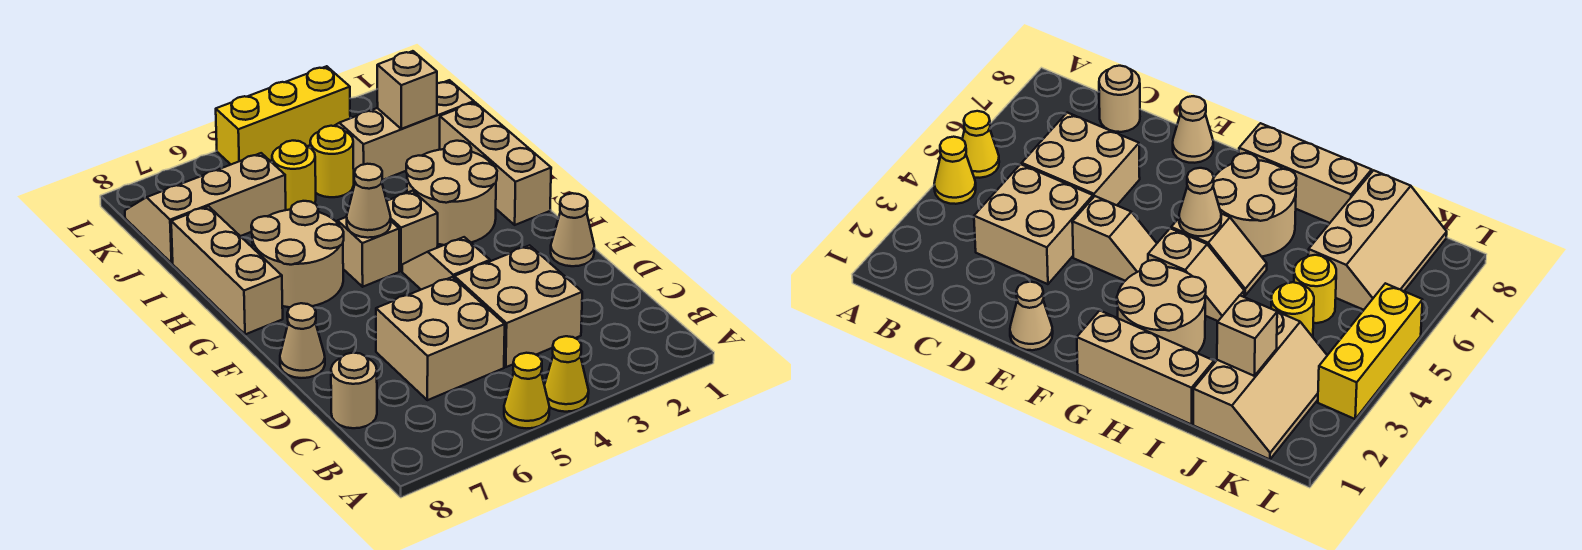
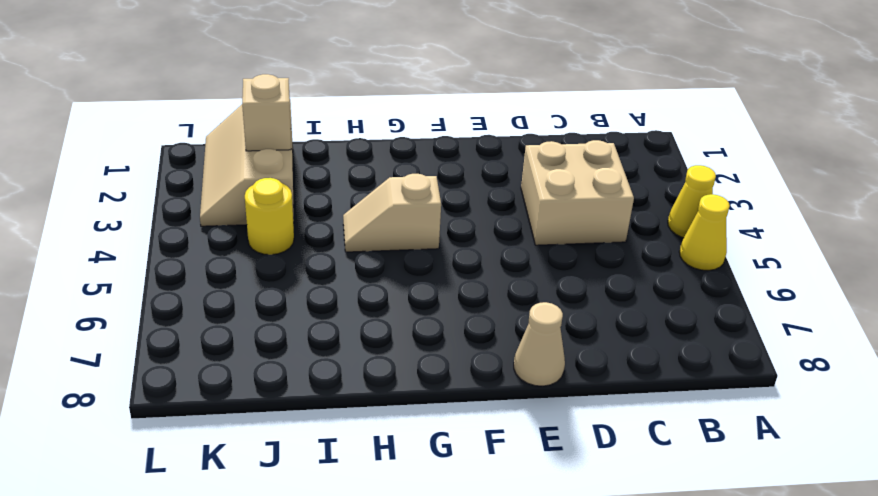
none -> tan brick C5:D6 level 1
none -> tan round brick C8 level 1
none -> tan cone E1 level 1

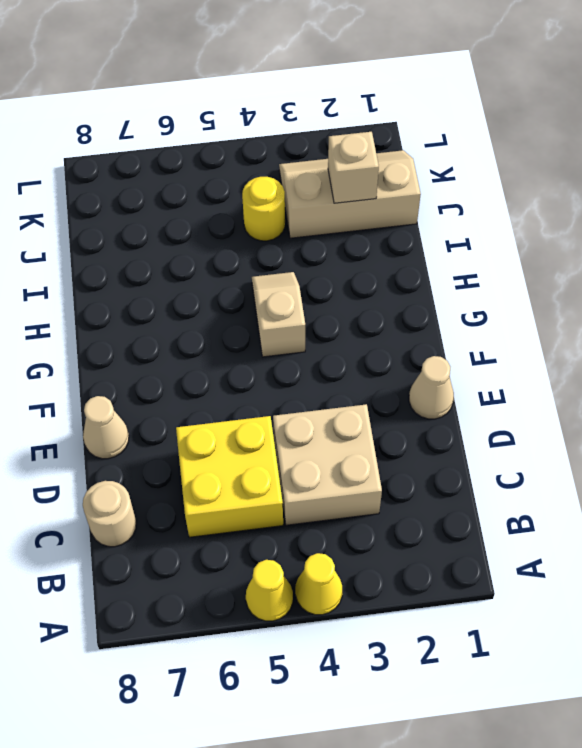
yellow brick C5:D6 level 1 -> tan brick C5:D6 level 1
none -> tan slope E4:F4 level 1 top E
none -> tan brick G1:I1 level 1
none -> tan round brick G2:H3 level 1

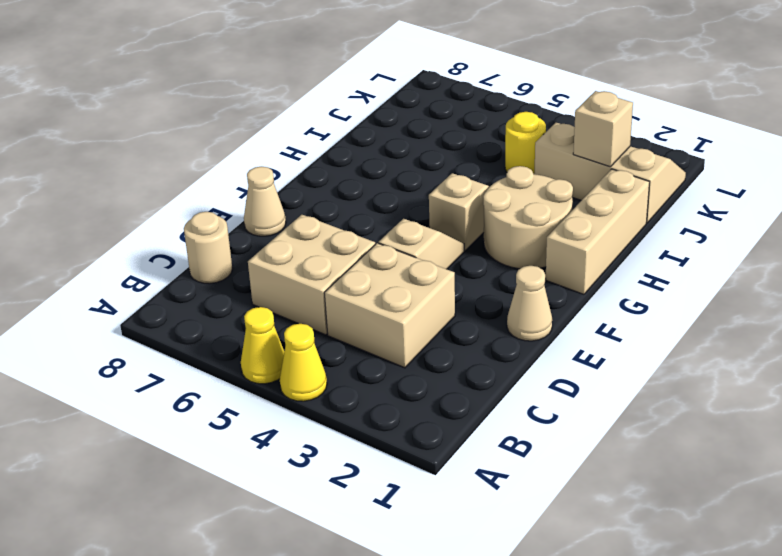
none -> tan slope G5:H5 level 1 top G
none -> tan round brick G6:H7 level 1
none -> tan brick G8:I8 level 1

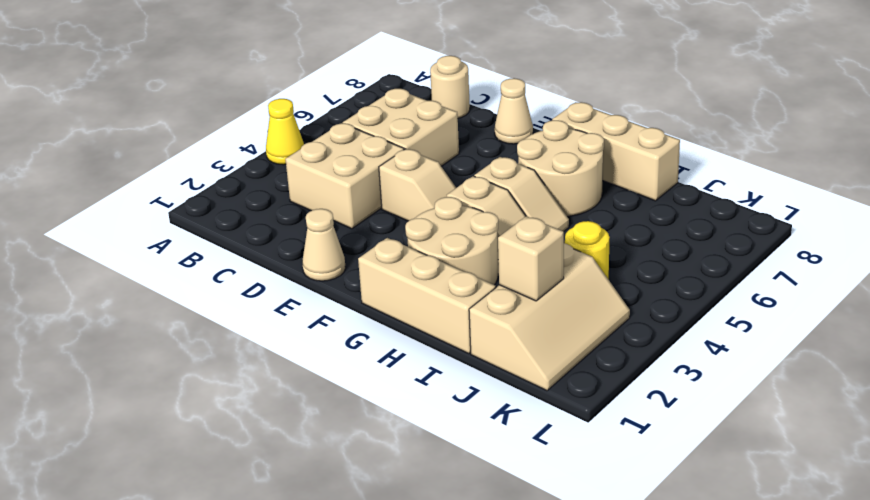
none -> yellow cone A5 level 1
none -> yellow round brick J5 level 1
none -> tan slope J6:K8 level 1 top J

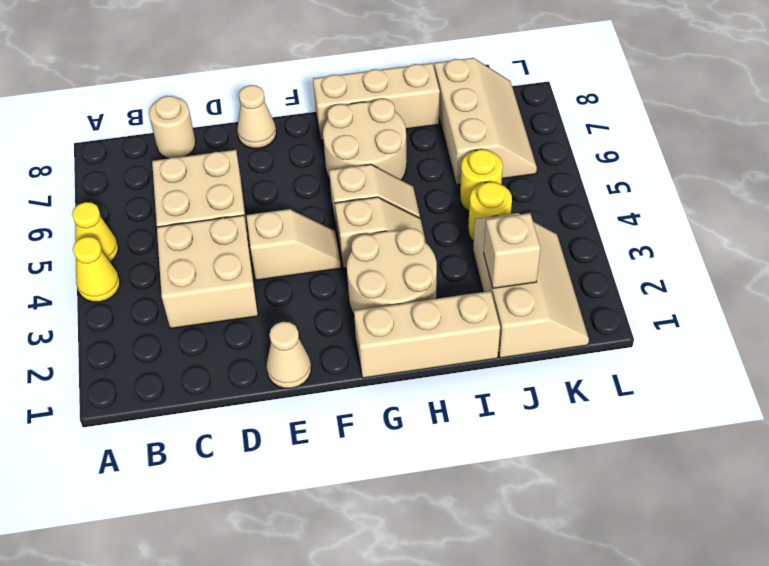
none -> yellow brick L3:L5 level 1
none -> tan cone G5 level 2

